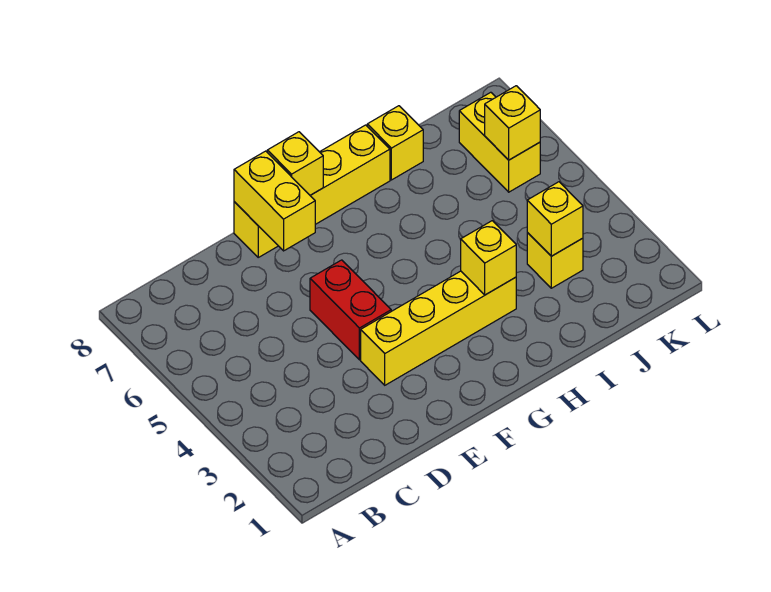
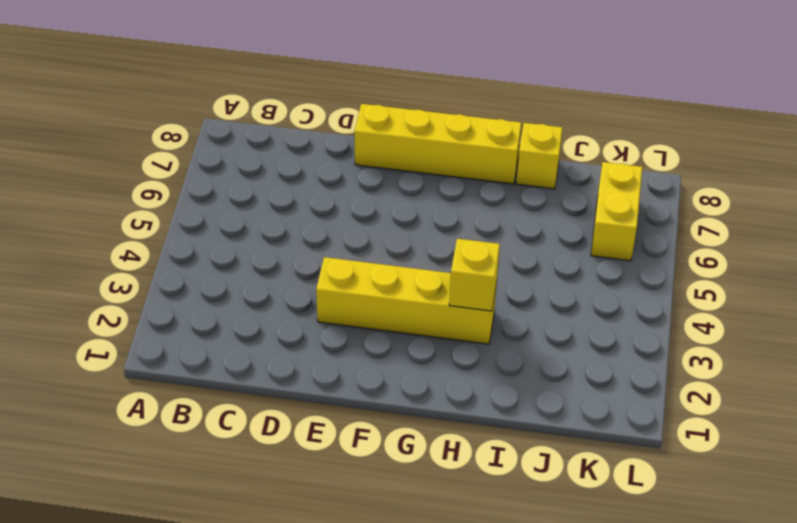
none -> red brick E4:E5 level 1
none -> yellow brick J3 level 1

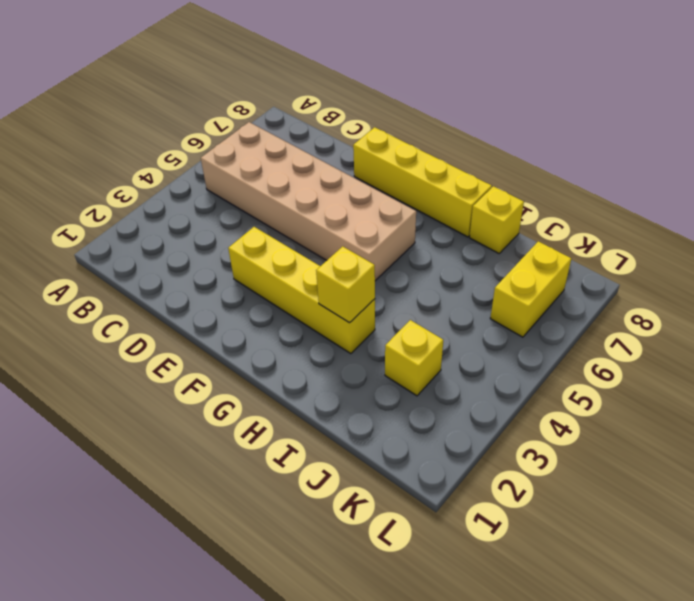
tan brick B5:G6 level 1 -> red brick E4:E5 level 1
none -> yellow brick E7:E8 level 2
none -> yellow brick F8 level 2

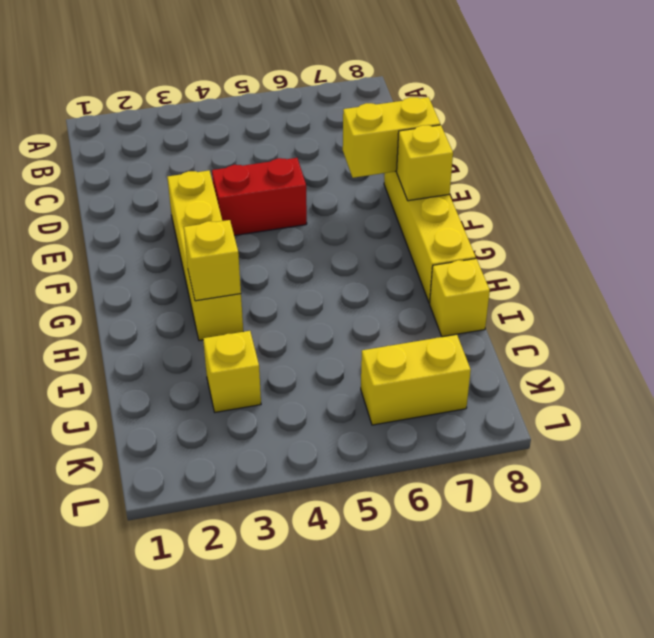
none -> yellow brick J3 level 2
none -> yellow brick K6 level 2

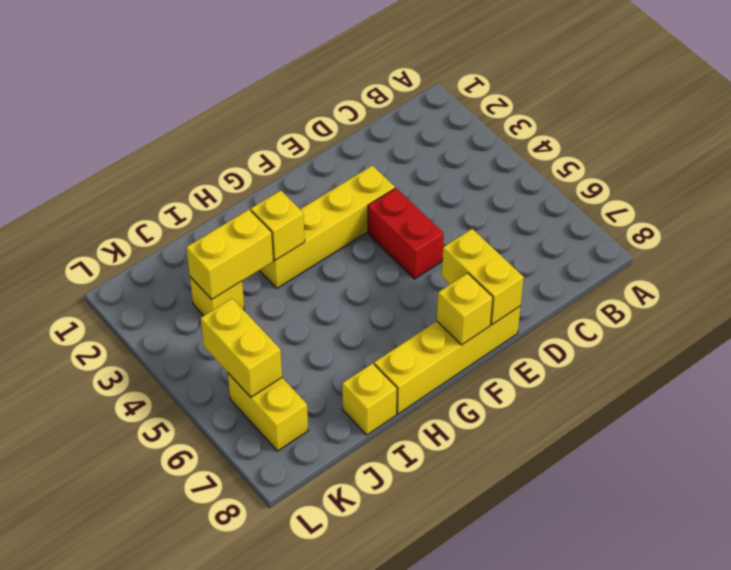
yellow brick I3:J3 level 2 -> yellow brick J3 level 2
yellow brick K5:K6 level 2 -> yellow brick K6 level 2

